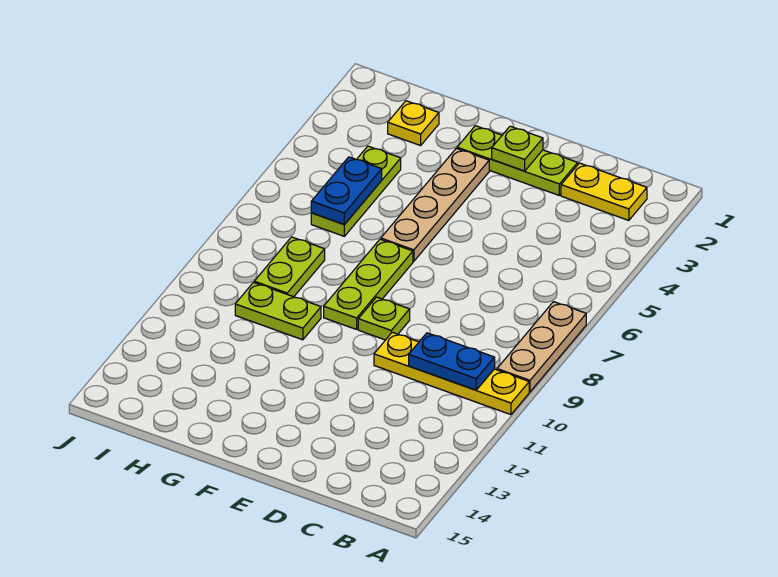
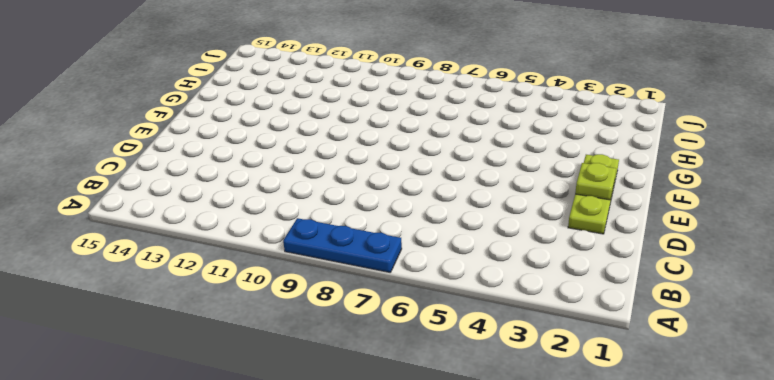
blue plate A7:A9 level 1 -> tan plate A7:A9 level 1
none -> yellow plate A10:D10 level 1
none -> yellow plate B2:C2 level 1
none -> lime plate E9 level 1

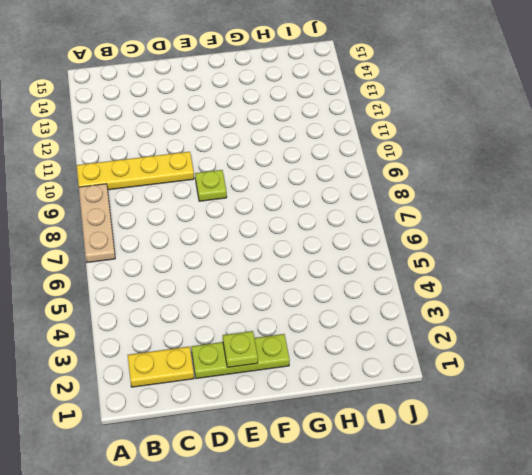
none -> tan plate F3:F6 level 1
none -> lime plate F7:F9 level 1
none -> lime plate G10:H10 level 1

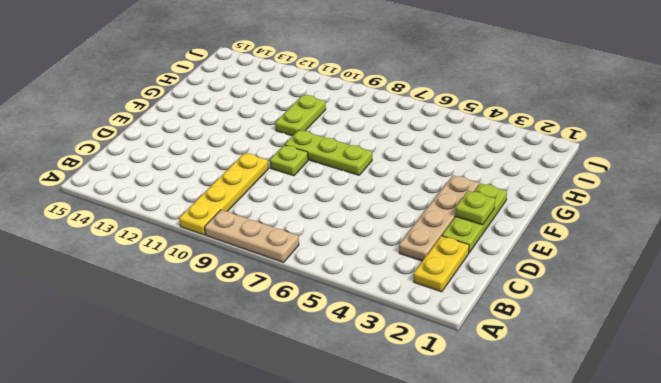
tan plate C3:F3 level 1 -> tan plate F3:F6 level 1
none -> yellow plate H2 level 1
none -> lime plate H4:H6 level 1
none -> lime plate H8:H9 level 1

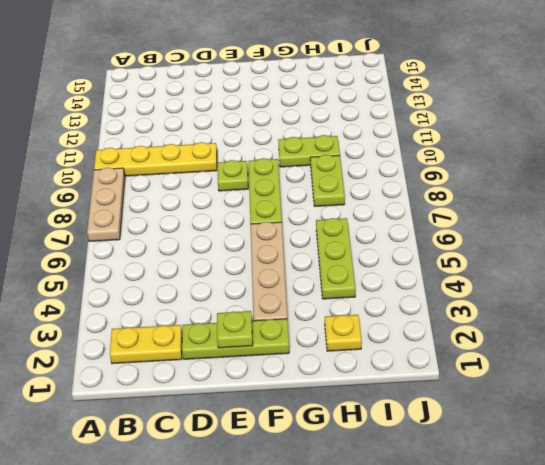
none -> blue plate B10:C10 level 2
none -> blue plate H5:H6 level 2

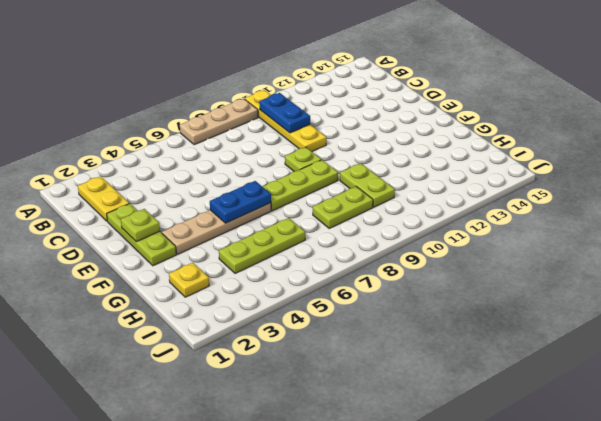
blue plate F5:F6 level 2 -> blue plate H5:H6 level 2

